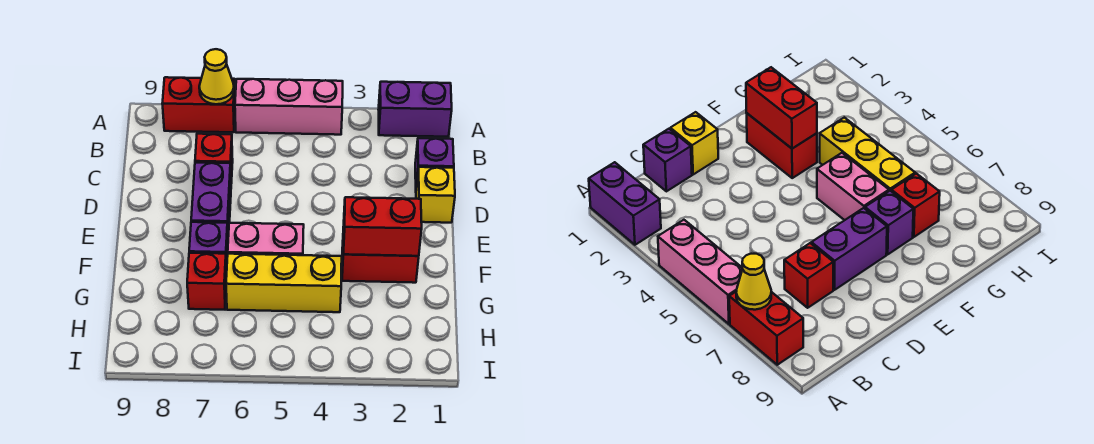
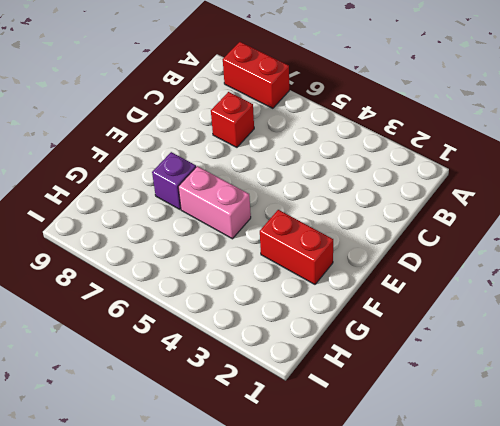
none -> purple brick A1:A2 level 1
none -> pink brick A4:A6 level 1
none -> purple brick C1 level 1

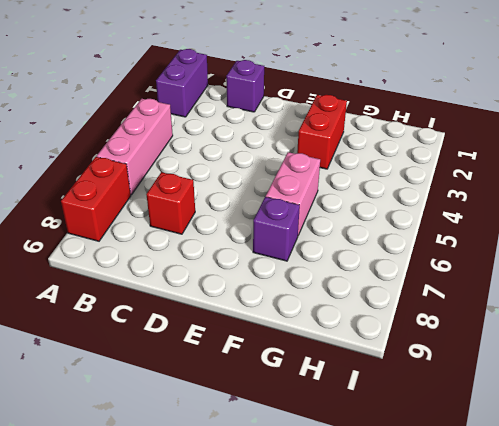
none -> yellow brick D1 level 1
none -> purple brick D7:E7 level 1
none -> yellow brick G4:G6 level 1

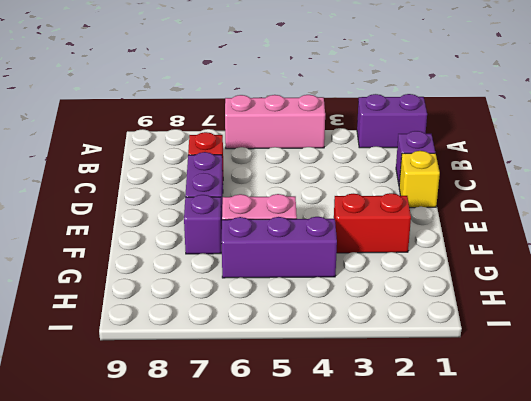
purple brick G4:G6 level 1 -> yellow brick G4:G6 level 1
none -> red brick A7:A8 level 1
none -> red brick G7 level 1
none -> yellow cone A7 level 2

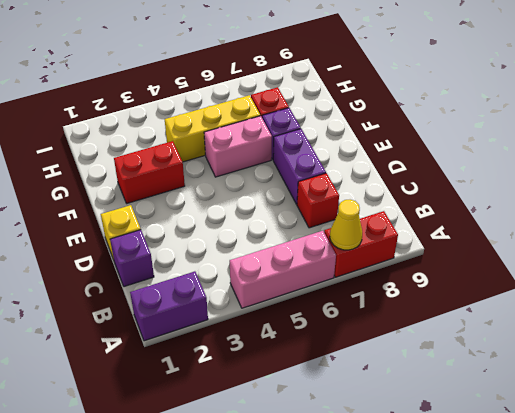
none -> red brick F2:F3 level 2

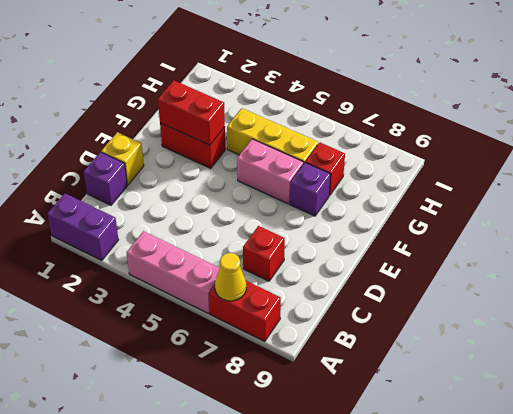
none -> purple brick D7:E7 level 1

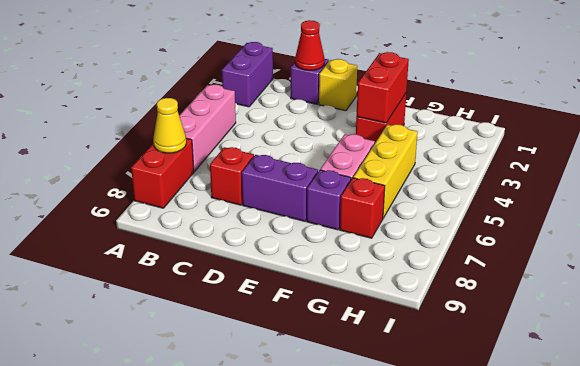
red cone C1 level 2 -> none

